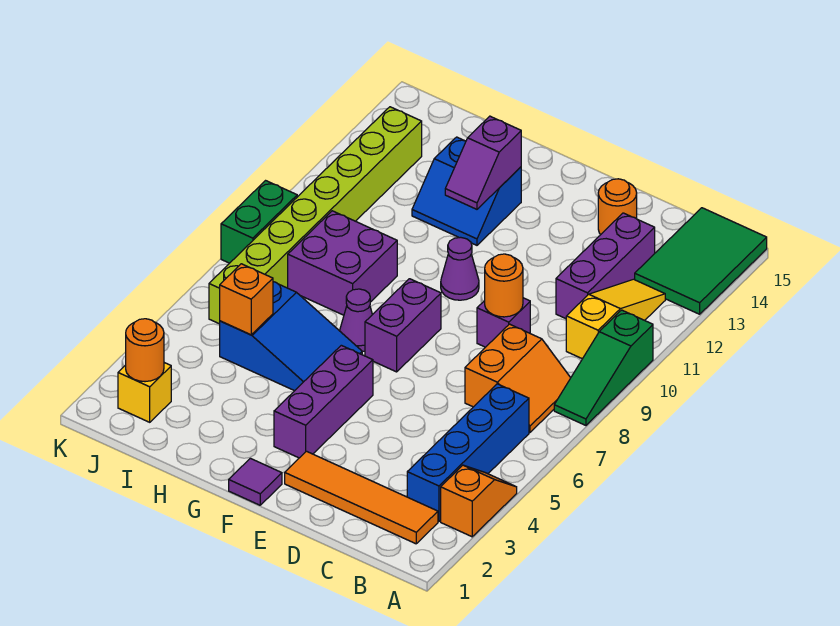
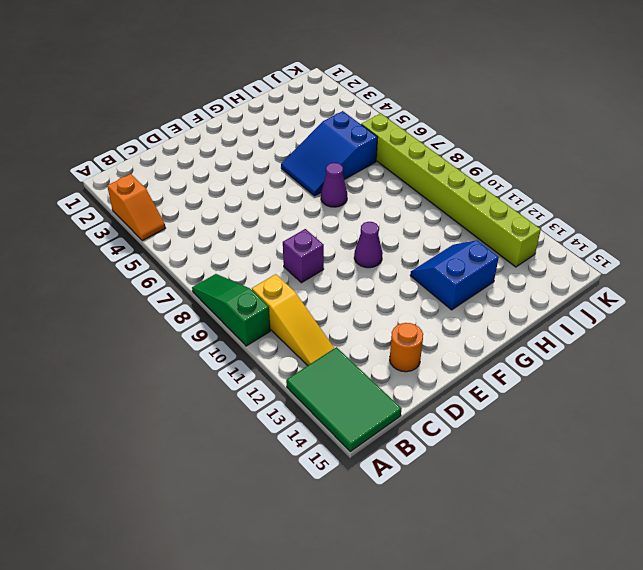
none -> orange tile B2:E2 level 1
none -> blue brick B3:B6 level 1
none -> orange slope B7:C8 level 1 top C

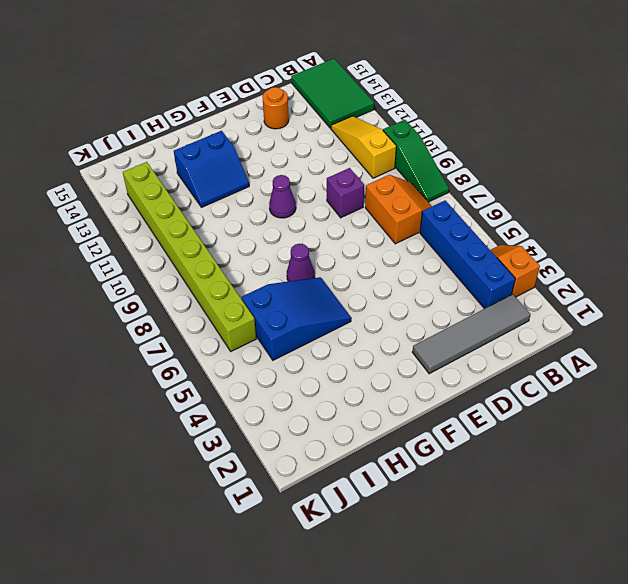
grey tile B2:E2 level 1 -> orange tile B2:E2 level 1
none -> purple brick C11:C13 level 1
none -> purple tile F1 level 1
none -> purple brick F3:F5 level 1

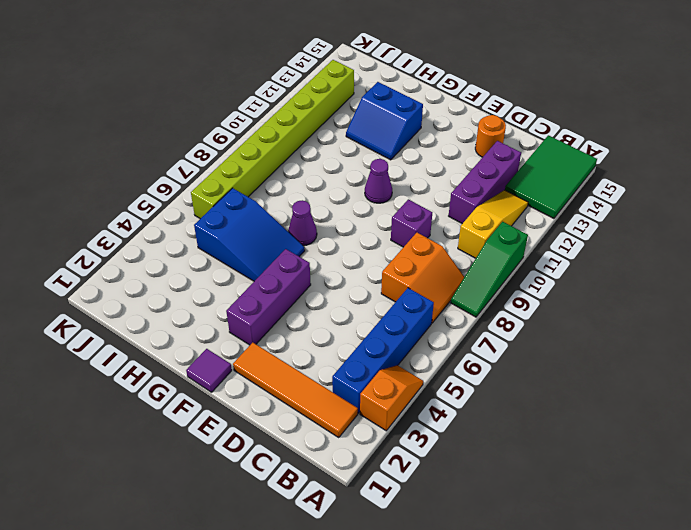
none -> purple brick F7:F8 level 1
none -> purple brick H8:I9 level 1
none -> yellow brick J2 level 1

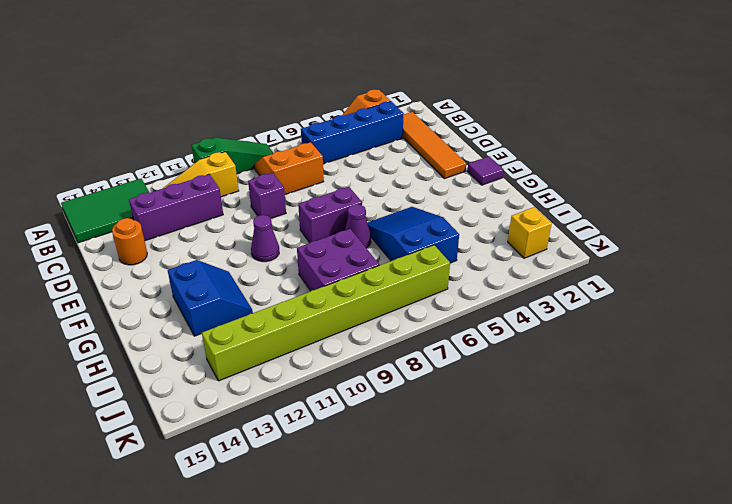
none -> purple brick F3:F5 level 1
none -> green brick K8:K9 level 1
none -> orange round brick D9 level 2

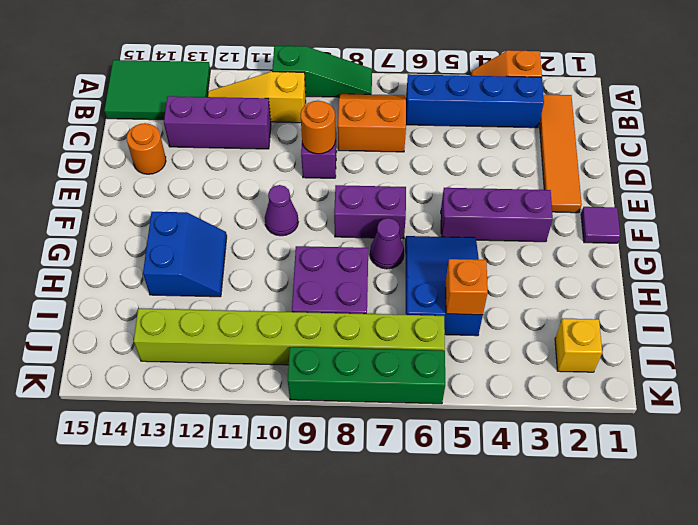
green brick K6:K9 level 1 -> green brick K8:K9 level 1
none -> purple slope G12:G13 level 2 top 13
none -> orange round brick J2 level 2

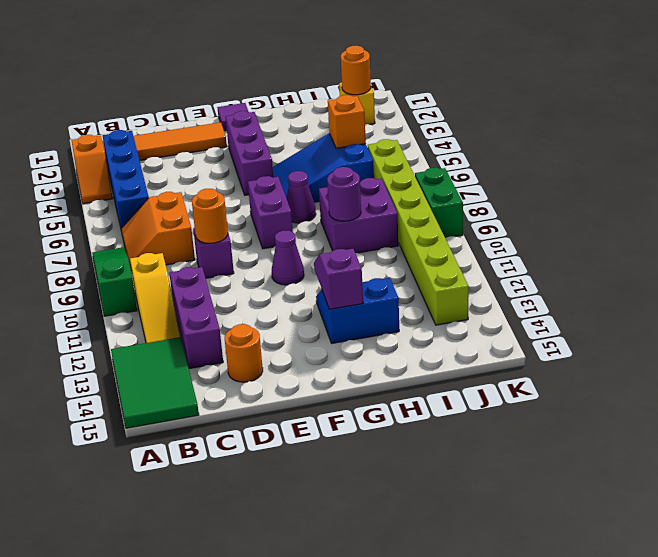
purple round brick H9 level 2 -> none

